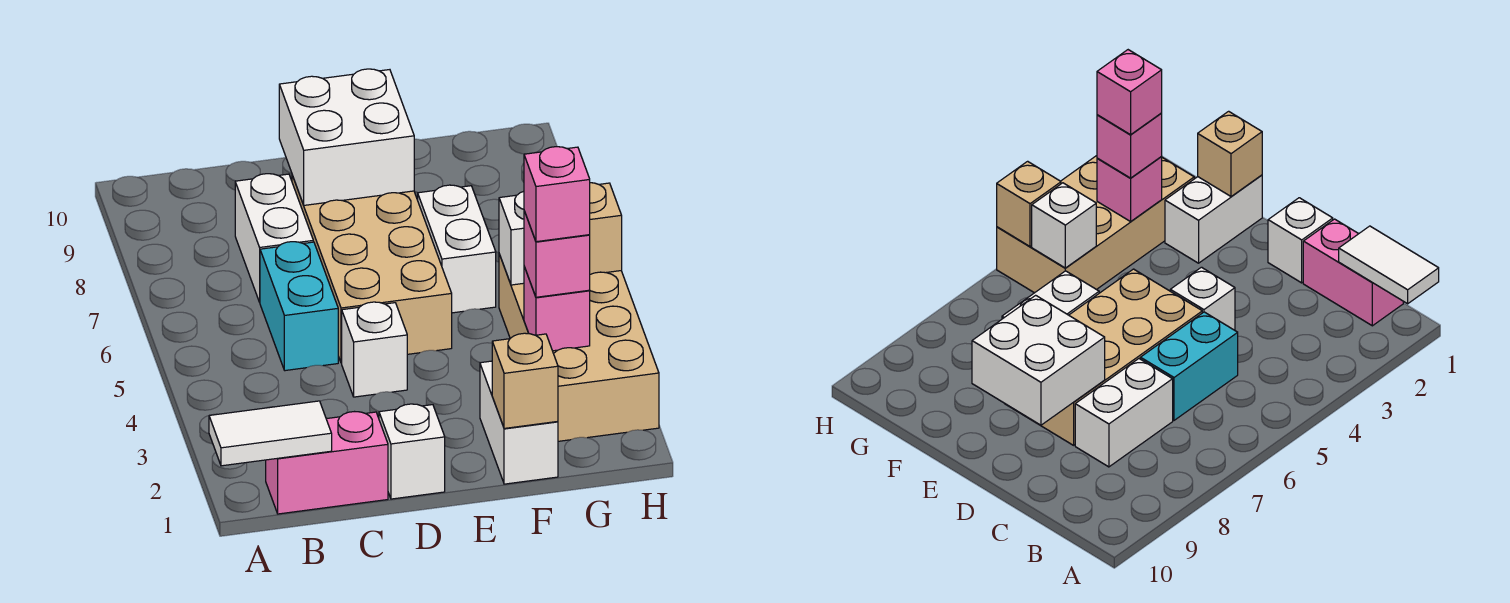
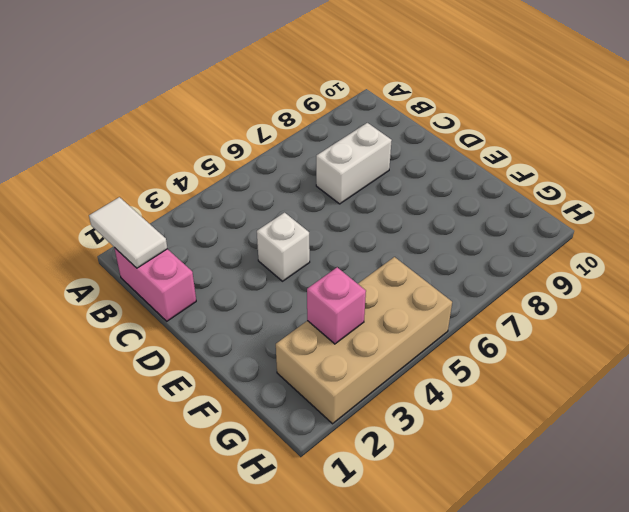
none -> cyan brick C5:C6 level 1
none -> white brick D1 level 1
none -> tan brick D5:E8 level 1

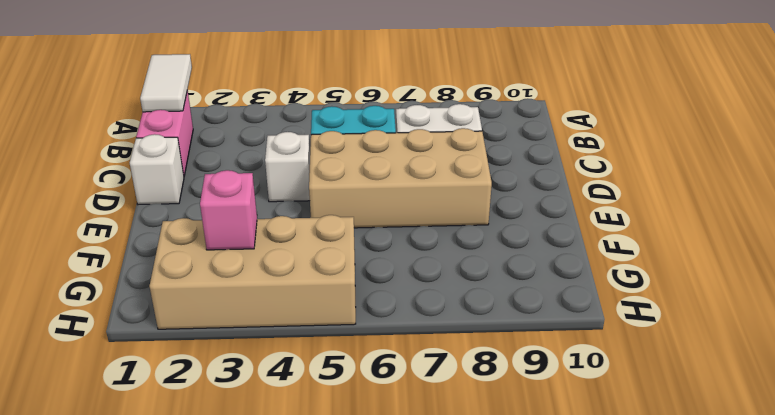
none -> white brick F1:F2 level 1
none -> white brick F6:F7 level 1
none -> white brick D8:E9 level 2

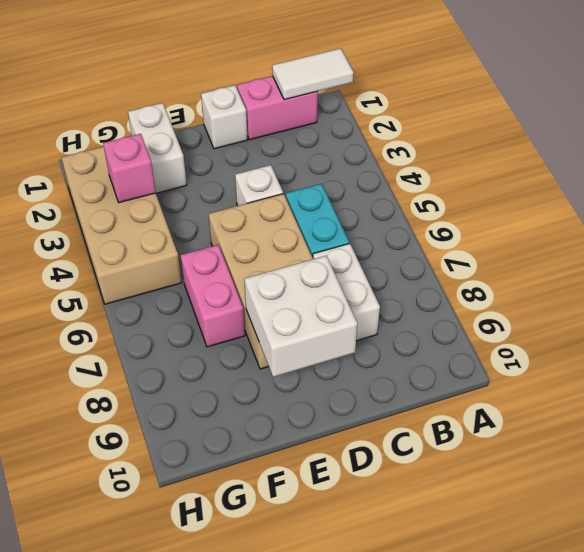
pink brick F6:F7 level 1 -> white brick F6:F7 level 1
none -> tan brick F1 level 2
none -> white brick G5 level 2
none -> tan brick H5 level 2

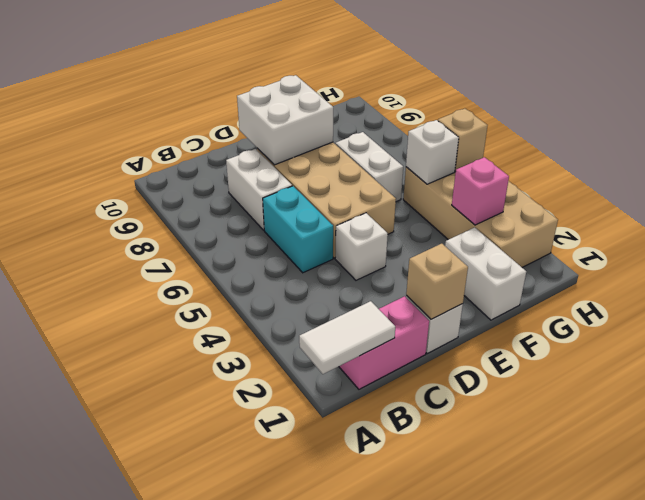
tan brick D1 level 2 -> tan brick F1 level 2
none -> pink brick G3 level 3
none -> pink brick G3 level 4

